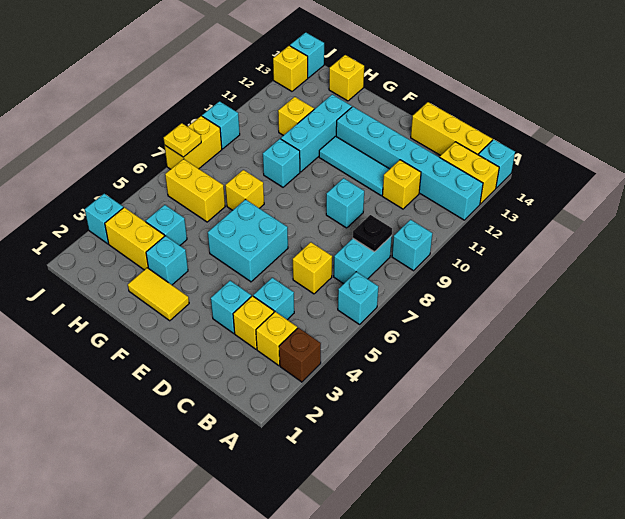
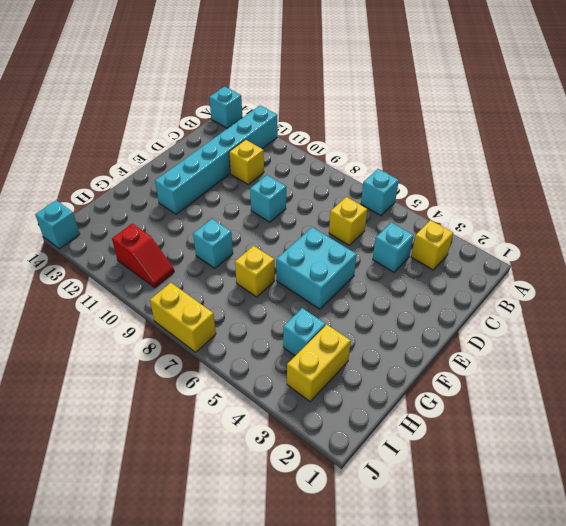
red slope I10:I11 level 1 top 11 -> none
none -> brown brick A3 level 1
none -> cyan brick A9 level 1
none -> yellow brick A13:B13 level 1
none -> cyan brick B7:B8 level 1

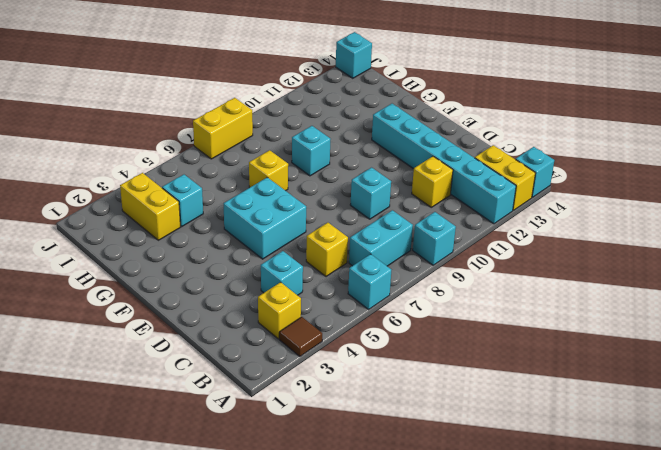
brown tile A3 level 1 -> brown brick A3 level 1
none -> yellow brick B14:D14 level 1
none -> yellow brick C3 level 1
none -> cyan brick D3 level 1
none -> cyan tile D11:F11 level 1

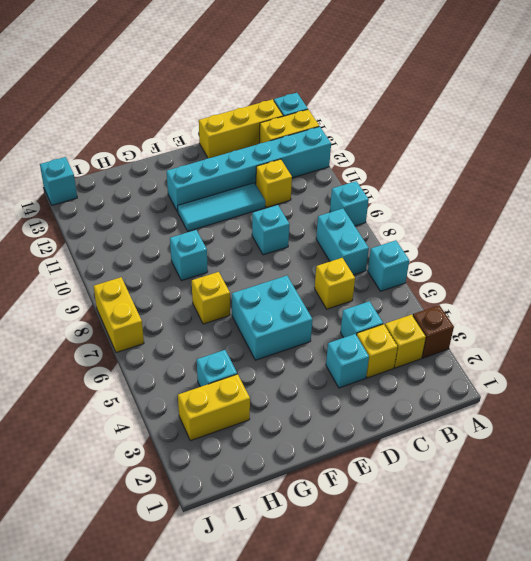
none -> yellow tile F2:G2 level 1
none -> cyan brick G3 level 1
none -> cyan brick G10:G12 level 1
none -> yellow brick H6:I6 level 1

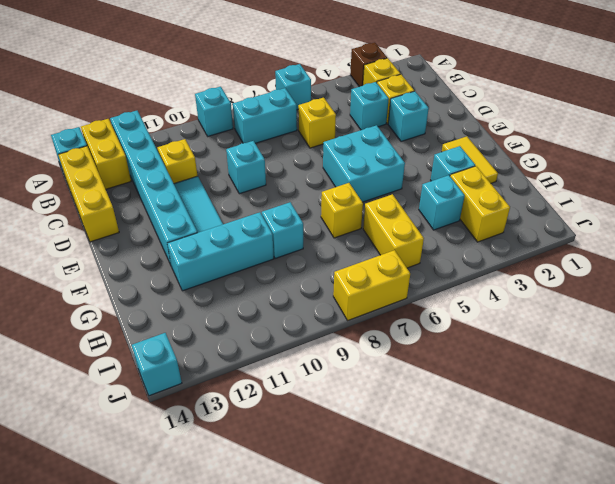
none -> yellow brick H11 level 1
none -> yellow brick H14 level 1
none -> cyan brick J3 level 1
none -> cyan brick J9 level 1

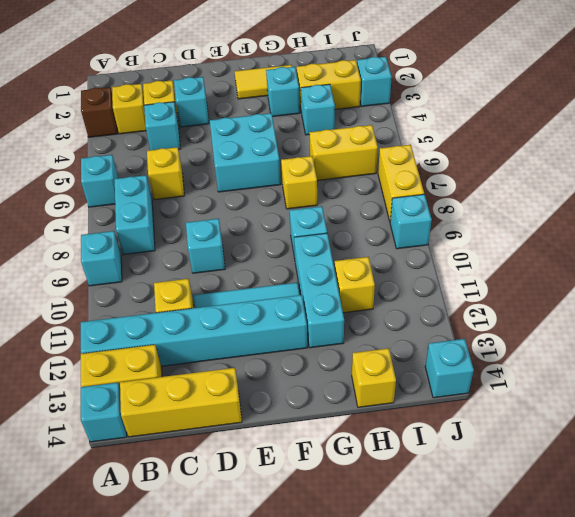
none -> yellow brick J13 level 1
none -> black plate B8 level 2
none -> yellow plate J7 level 2

